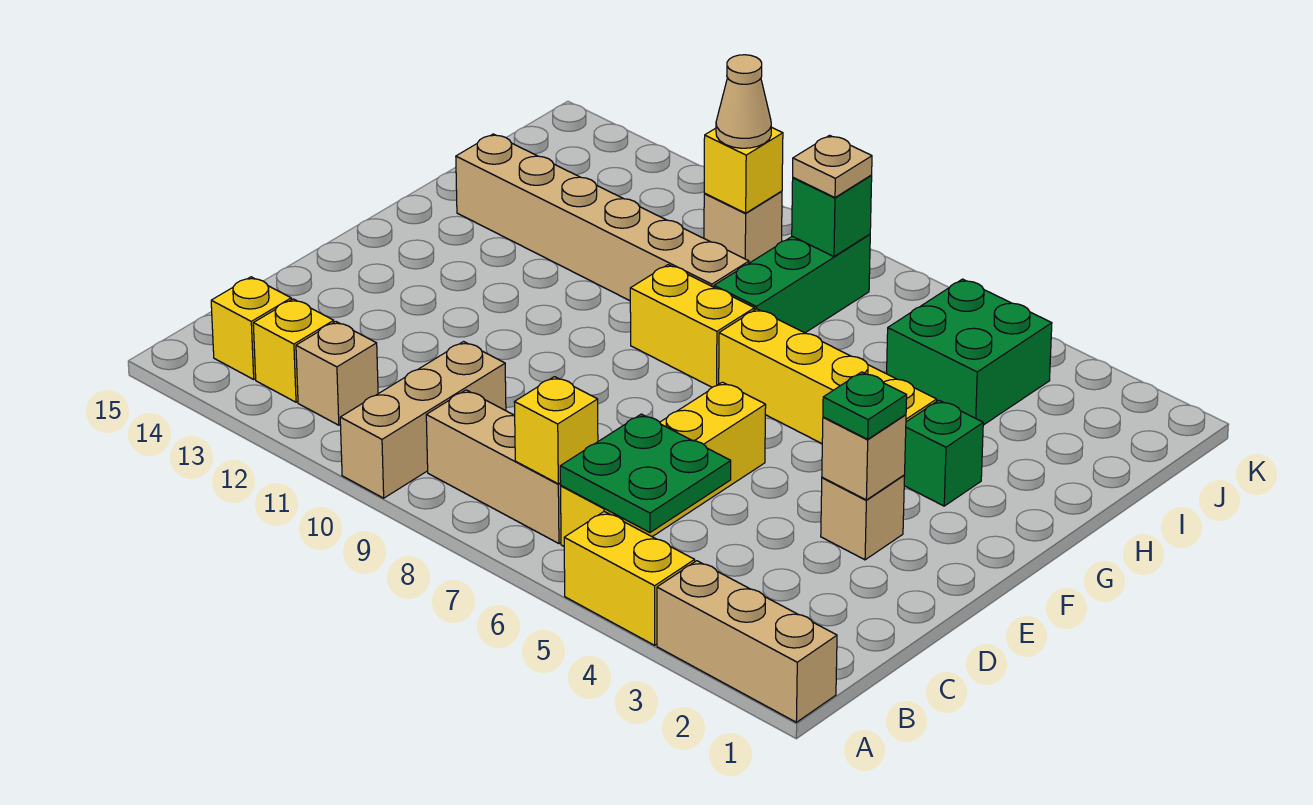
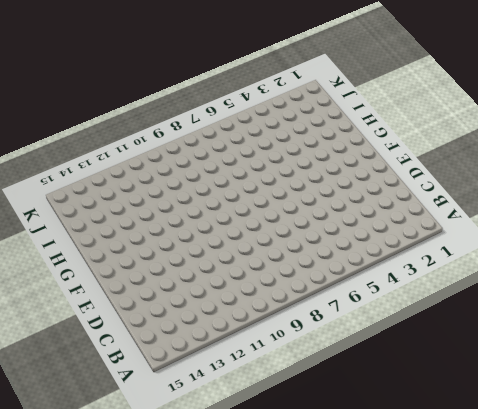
none -> tan brick A1:A3 level 1
none -> yellow brick A4:A5 level 1
none -> tan brick A10:C10 level 1

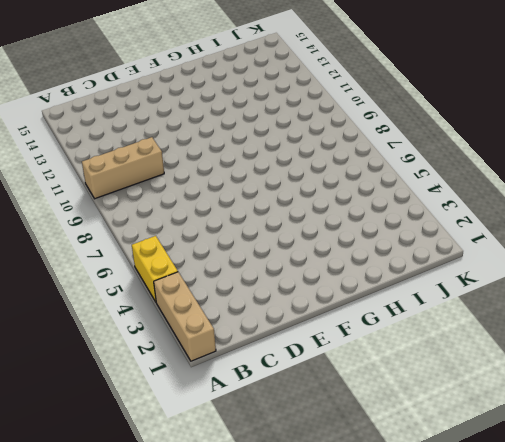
none -> yellow brick B6:E6 level 1
none -> tan brick B7:B9 level 1
none -> tan brick B12 level 1

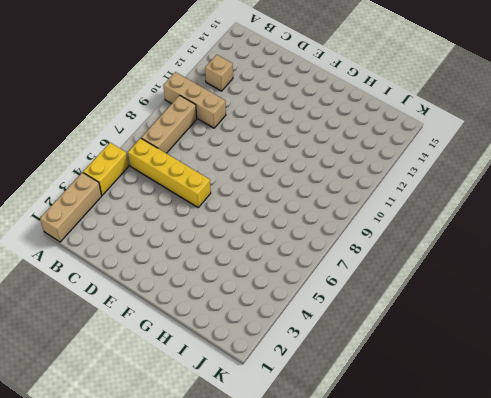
none -> yellow brick B13 level 1
none -> yellow brick B14 level 1
none -> tan brick E3 level 1

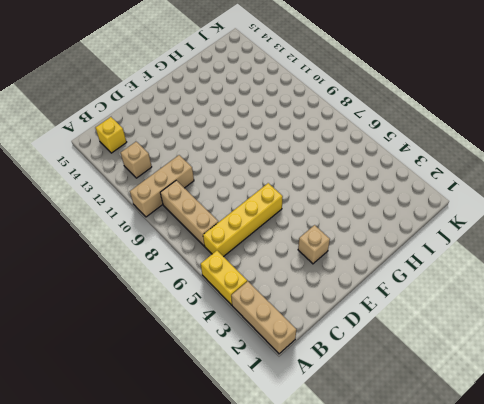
none -> yellow brick B13 level 1
none -> green brick G3 level 1
none -> yellow brick G4:G7 level 1

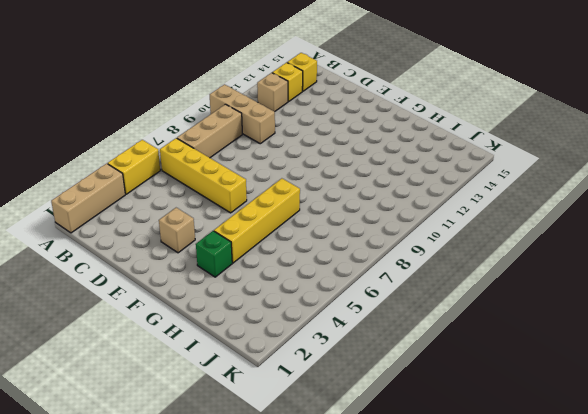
none -> yellow brick G8:G9 level 1
none -> green brick H8:J8 level 1
none -> tan brick H9:H14 level 1

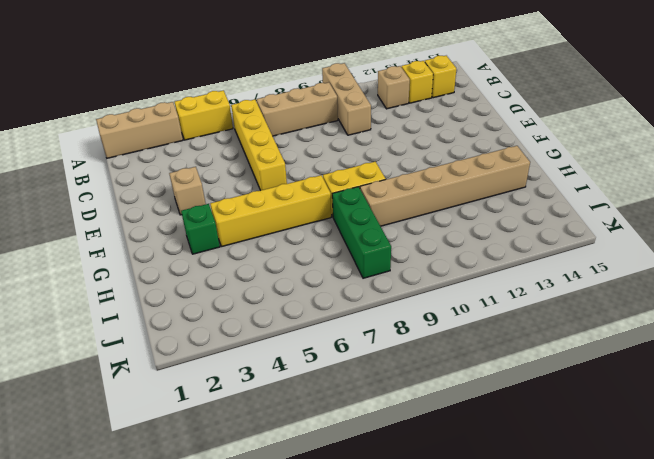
none -> green brick I4:J5 level 1
none -> tan brick J10 level 1
none -> green plate B5:C6 level 2

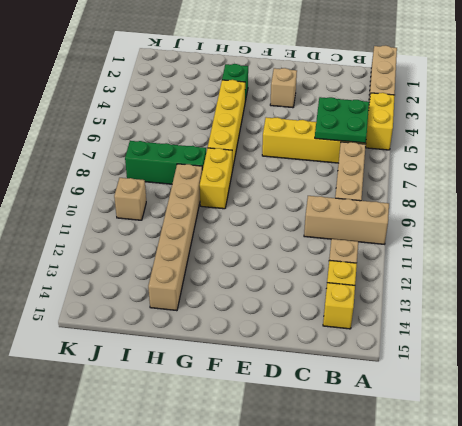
none -> green brick I4:J5 level 1
none -> yellow brick B7 level 2
none -> tan brick E3 level 2

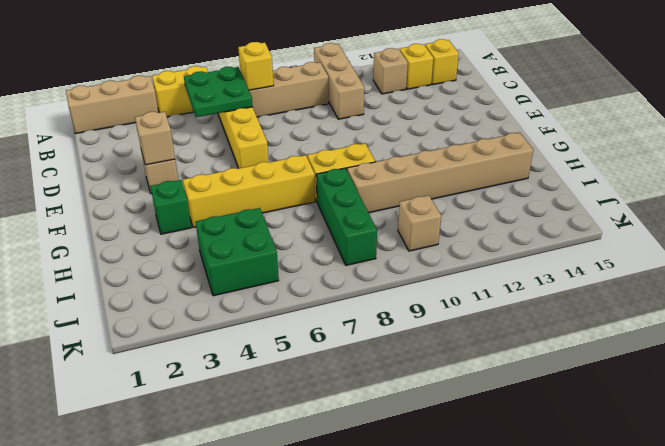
none -> green brick J8 level 2
none -> yellow brick J10 level 2
none -> green plate E3 level 3

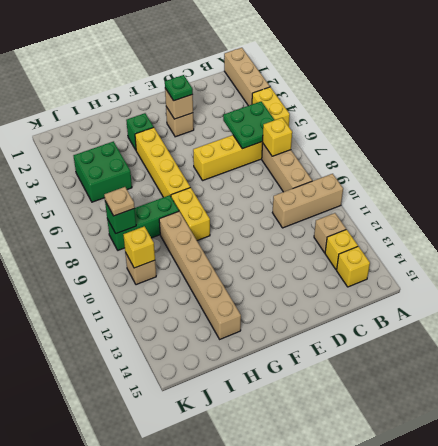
none -> tan cone J10 level 3

